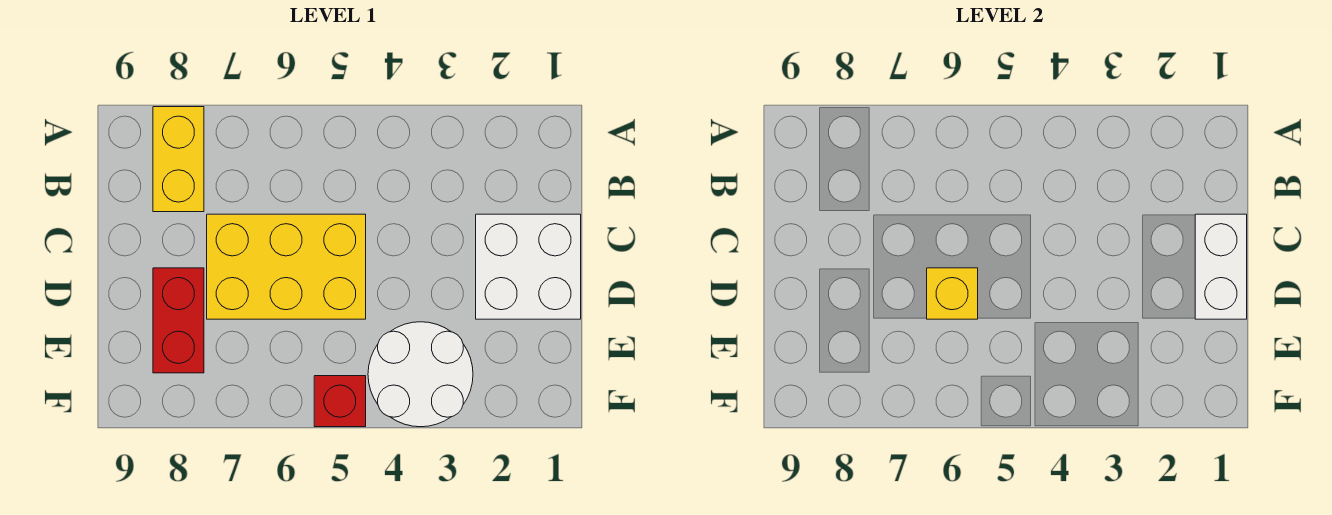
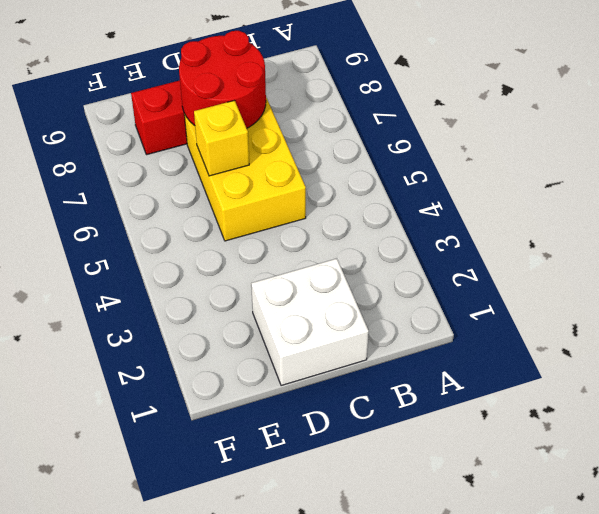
red round brick C7:D8 level 2 -> none
none -> yellow brick A8:B8 level 1
none -> white round brick E3:F4 level 1

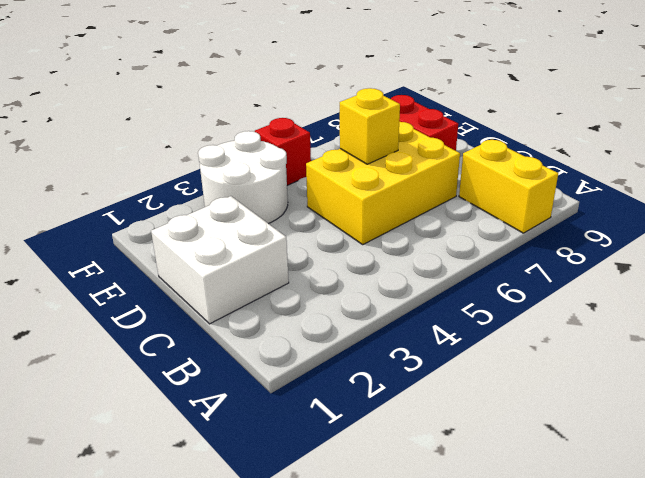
none -> white brick C1:D1 level 2

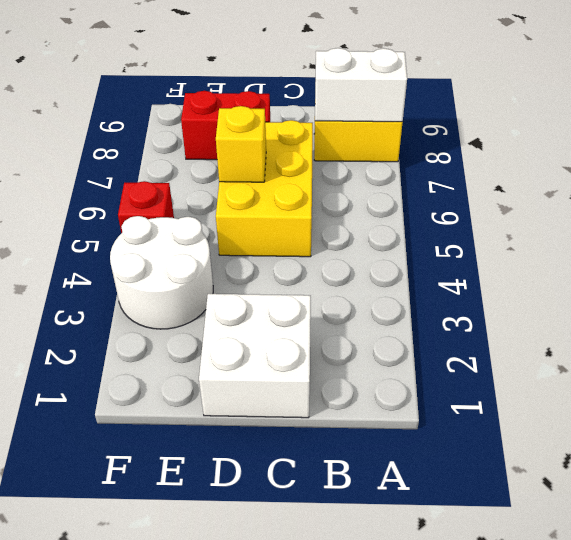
white brick A8:B8 level 2 -> white brick C1:D1 level 2

